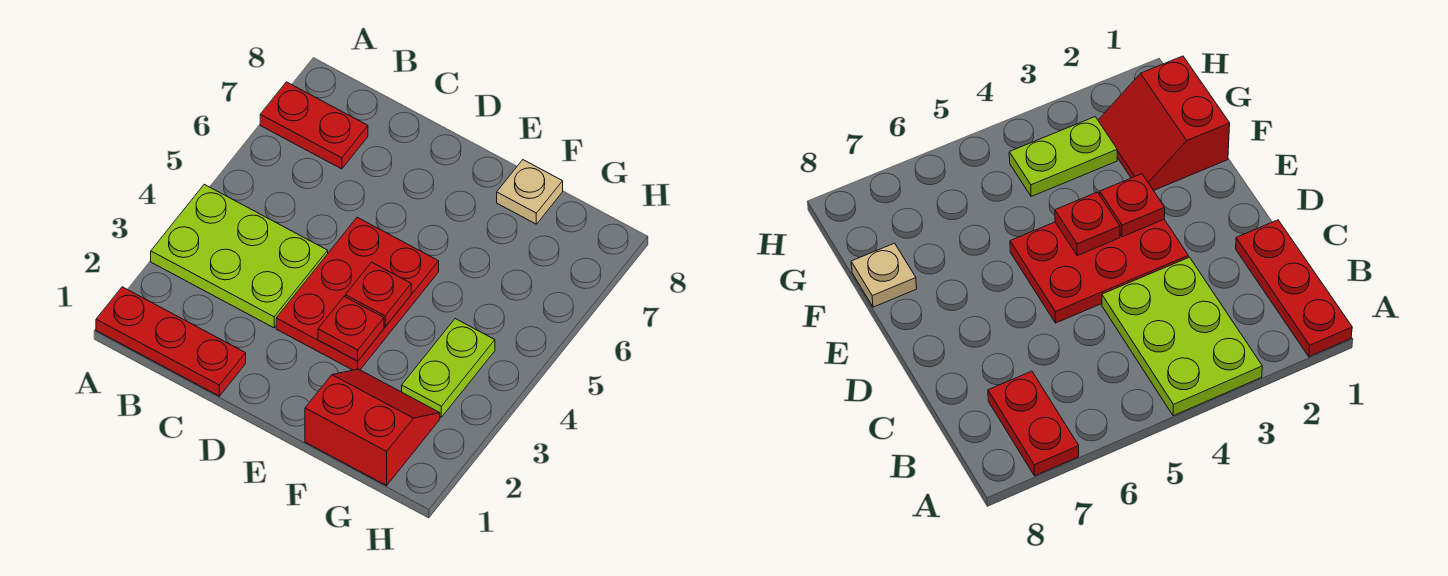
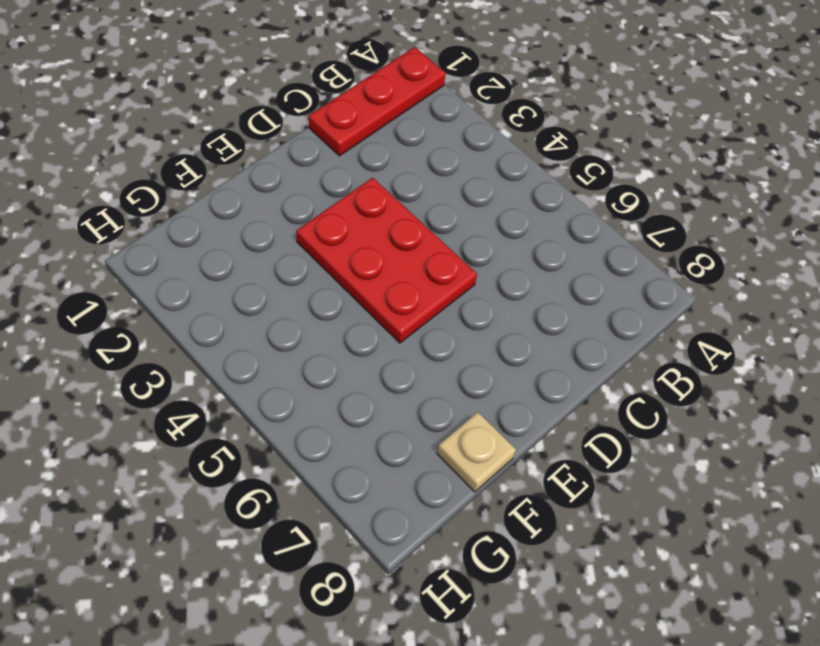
none -> lime plate A3:C4 level 1
none -> red plate A7:B7 level 1

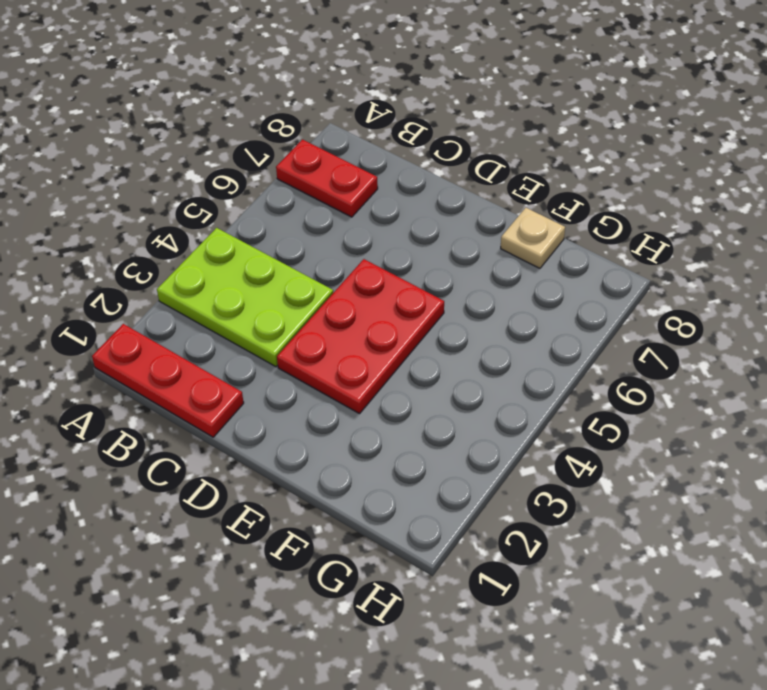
none -> red slope F1:G2 level 1 top 1
none -> lime plate G3:G4 level 1

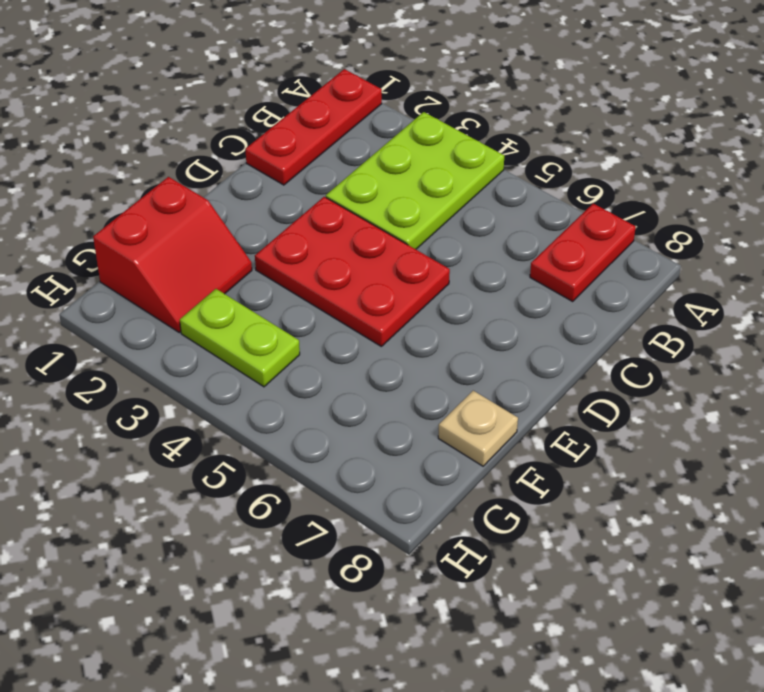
none -> red plate E3 level 2
none -> red plate E4 level 2

